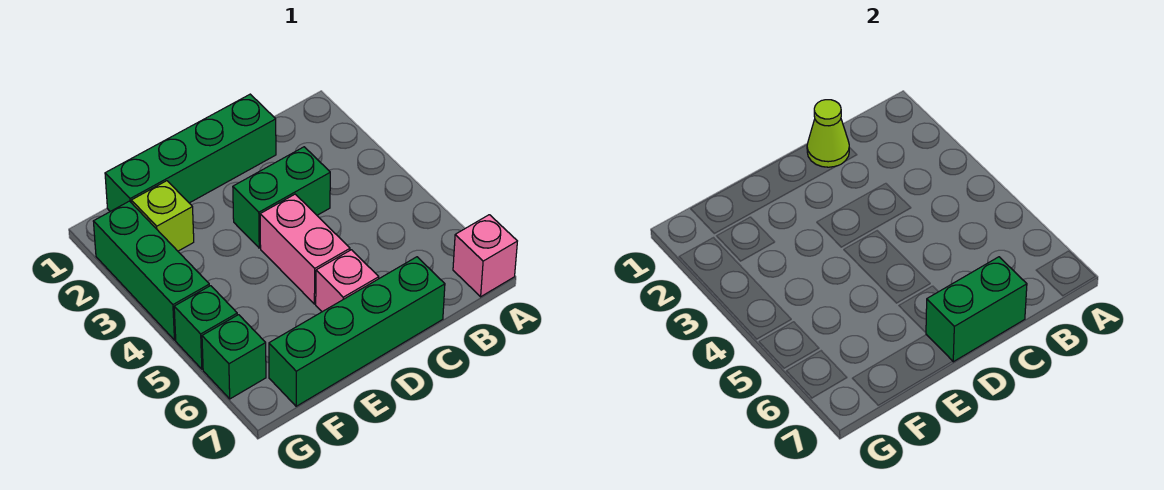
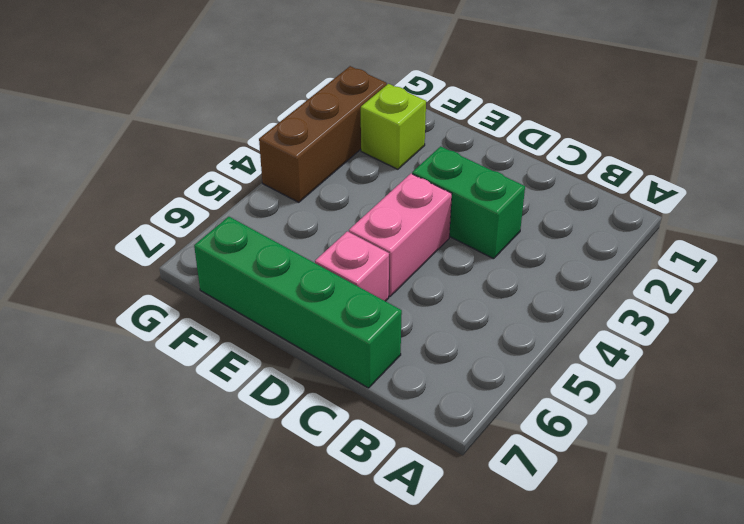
brown brick G2:G4 level 1 -> green brick G2:G4 level 1
none -> pink brick A7 level 1
none -> green brick C1:F1 level 1
none -> green brick G5 level 1

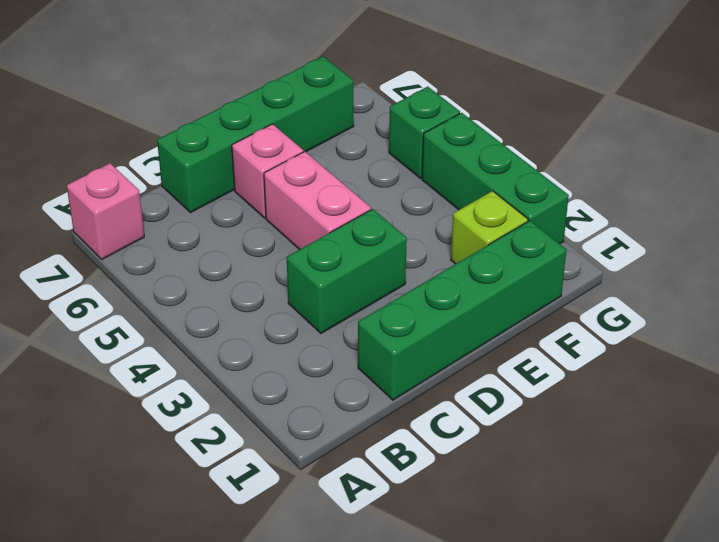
none -> green brick G6 level 1
none -> lime cone C1 level 2
none -> green brick C7:D7 level 2

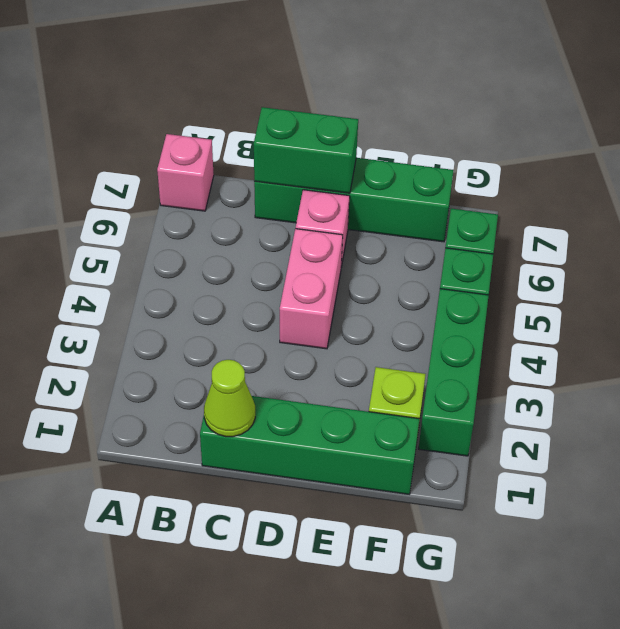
none -> green brick C3:D3 level 1

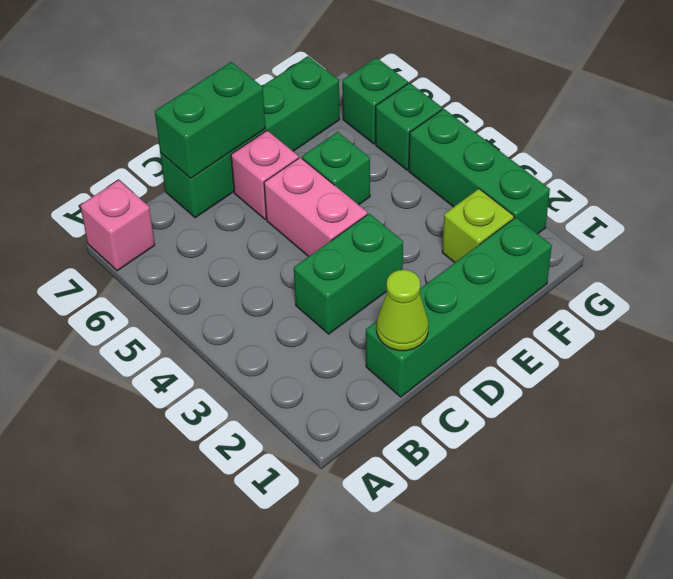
green brick E5 level 1 -> none

